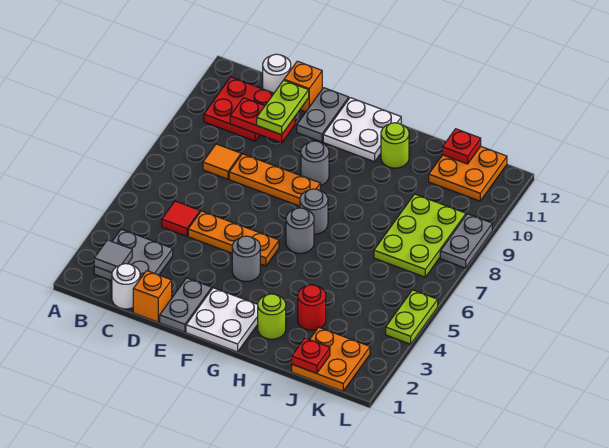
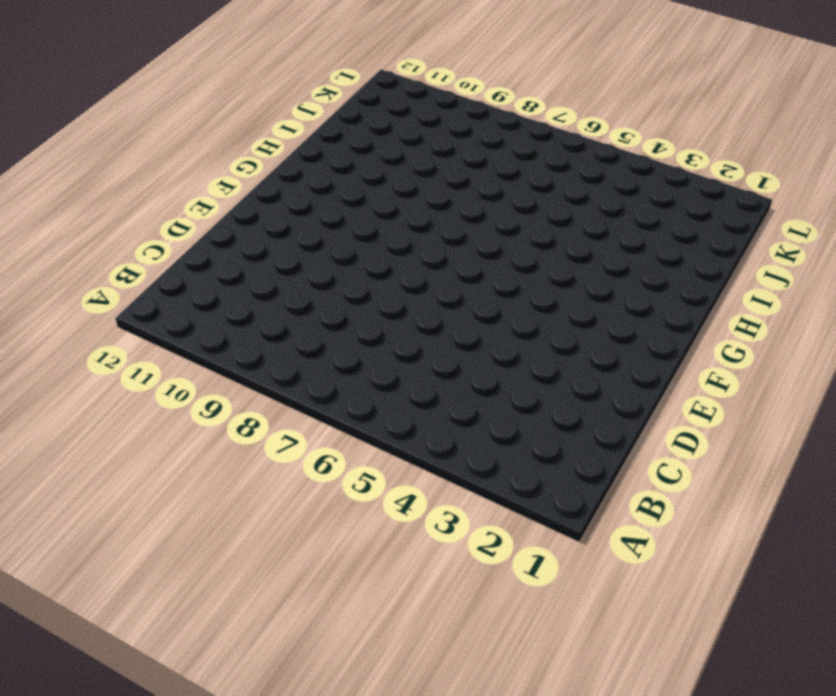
none -> grey plate B2:C3 level 1
none -> red plate B10:C11 level 1
none -> white round brick C1 level 1
none -> red tile C5 level 1

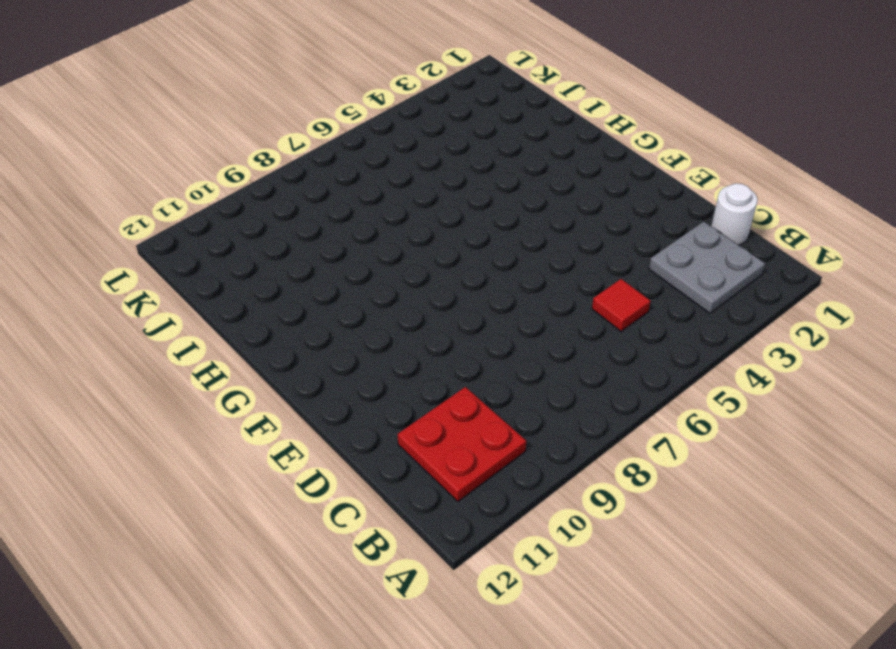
none -> orange tile C8 level 1
none -> white round brick C12 level 1
none -> orange brick D1 level 1
none -> orange plate D5:F5 level 1

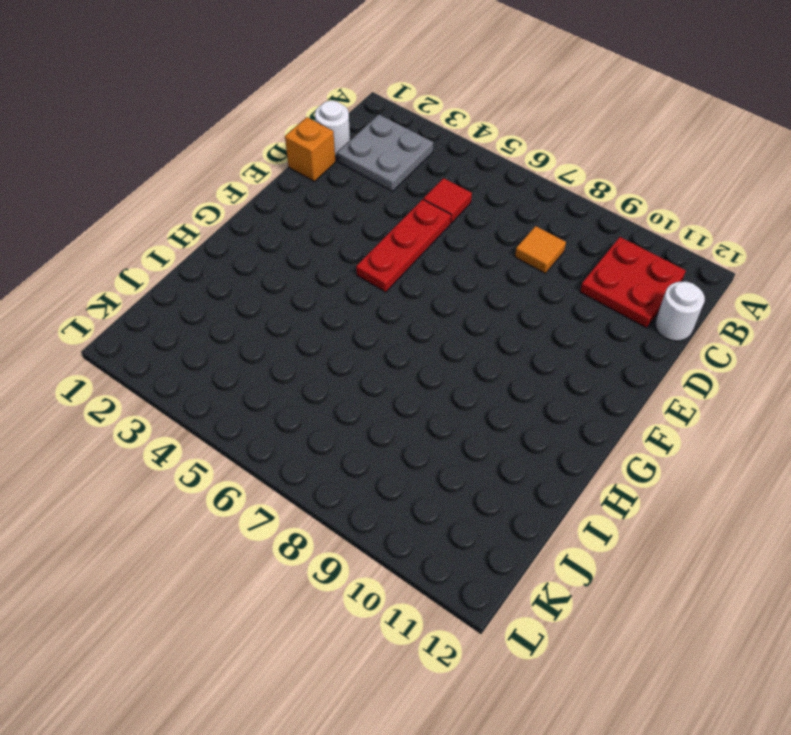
red plate D5:F5 level 1 -> orange plate D5:F5 level 1
none -> orange plate D8:F8 level 1
none -> orange brick D12 level 1
none -> grey plate E1:E2 level 1
none -> grey plate E11:E12 level 1

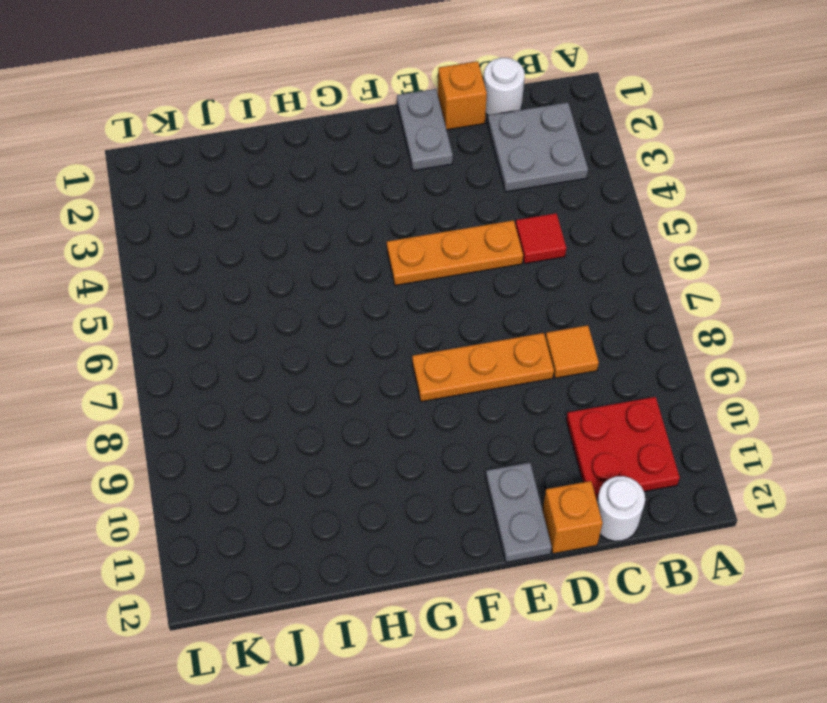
none -> white plate F1:G2 level 1
none -> grey round brick F4 level 1
none -> grey round brick F9 level 1
none -> white plate F11:G12 level 1

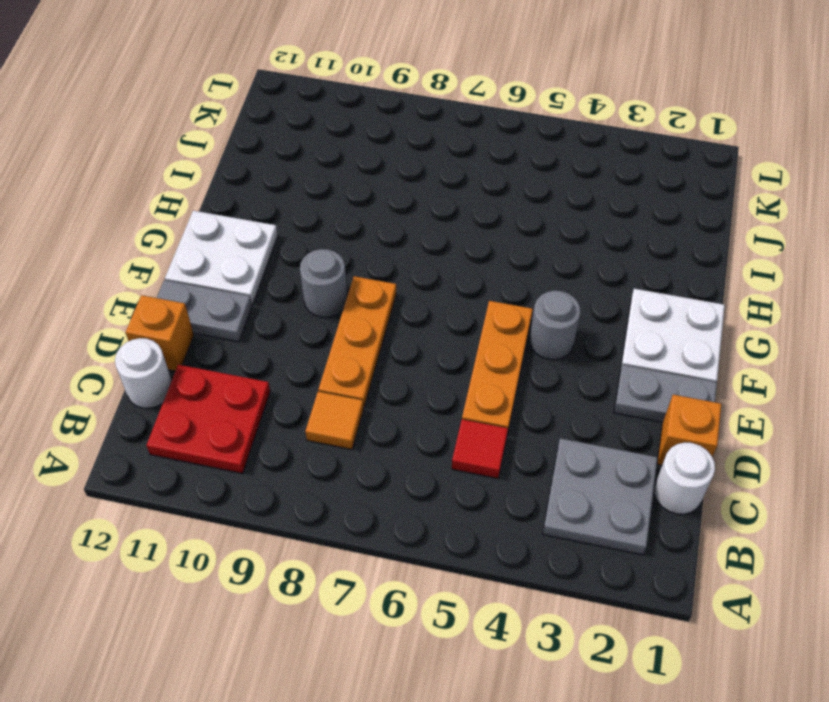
none -> grey round brick G6 level 1
none -> grey round brick G7 level 1
none -> lime round brick H2 level 1
none -> lime round brick H11 level 1

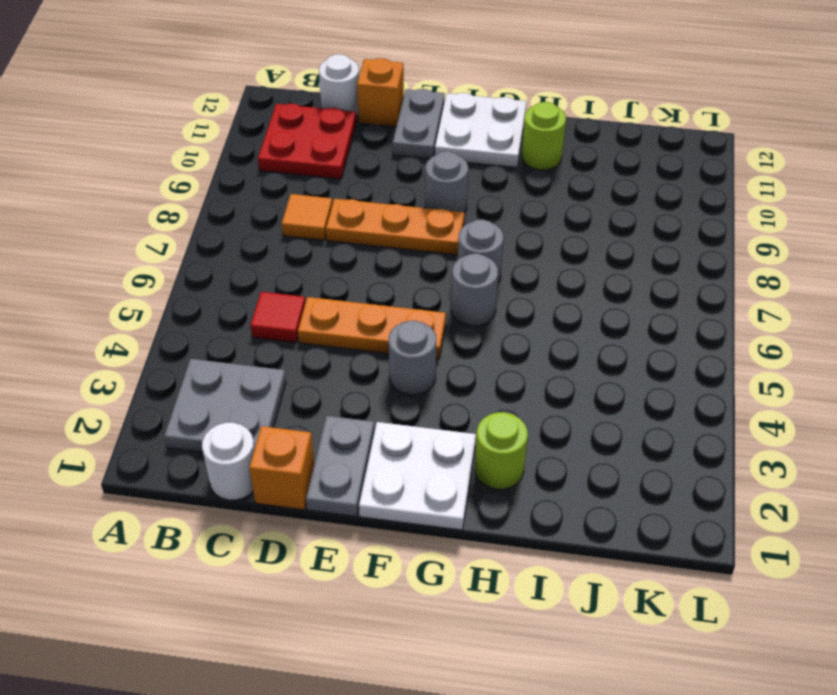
none -> red round brick I3 level 1
none -> orange plate J1:K2 level 1
none -> lime plate J7:K9 level 1
none -> orange plate J11:K12 level 1

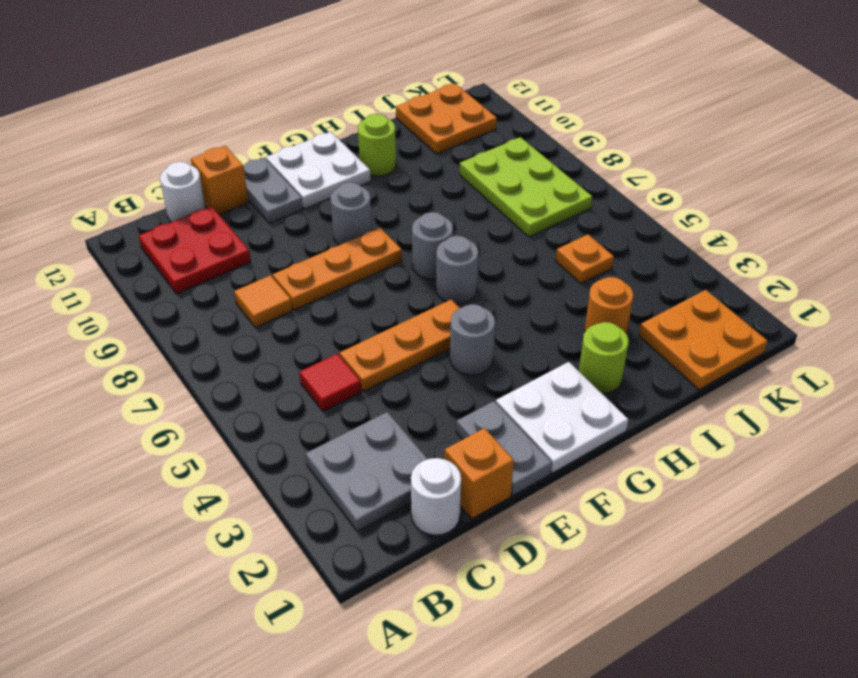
orange round brick I3 level 1 -> red round brick I3 level 1
orange plate J5 level 1 -> none
none -> lime plate L4:L5 level 1
none -> grey plate L8:L9 level 1
none -> grey tile B2 level 2
none -> red plate C10:D10 level 2

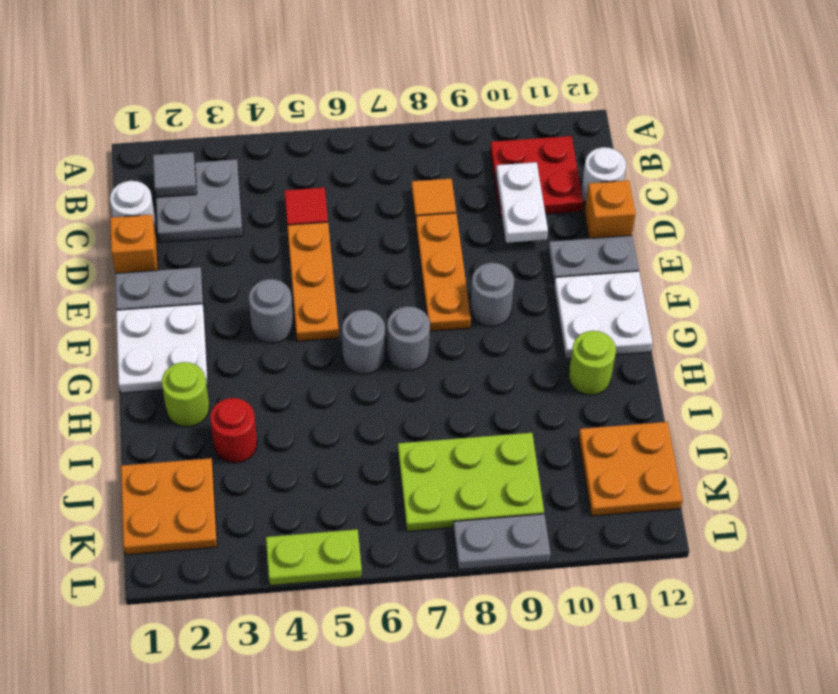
white plate C10:D10 level 2 -> red plate C10:D10 level 2
none -> red plate J1 level 2
none -> red plate J12 level 2
none -> lime plate D10:D11 level 3

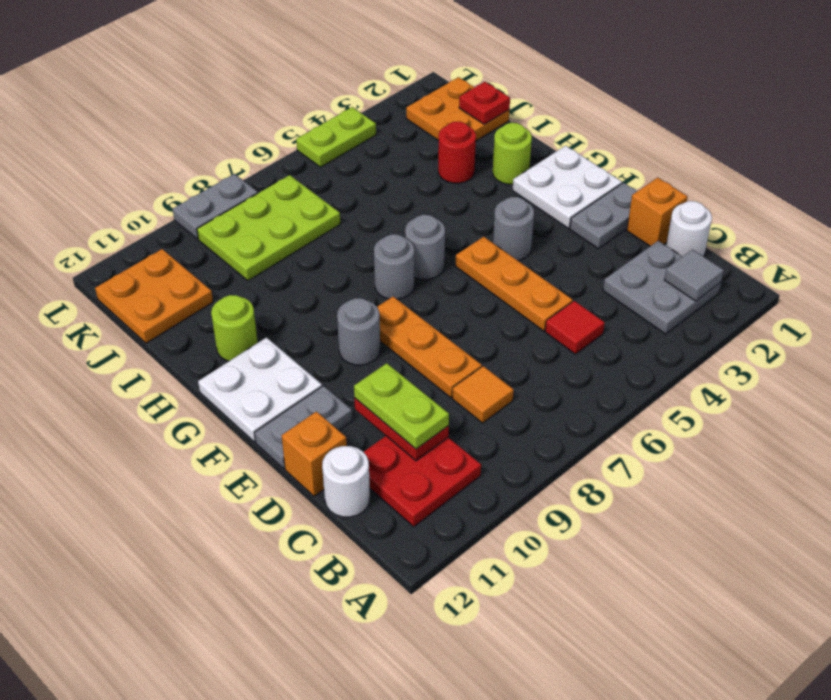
lime plate C10:D10 level 3 -> lime plate D10:D11 level 3
none -> red plate J12 level 2

